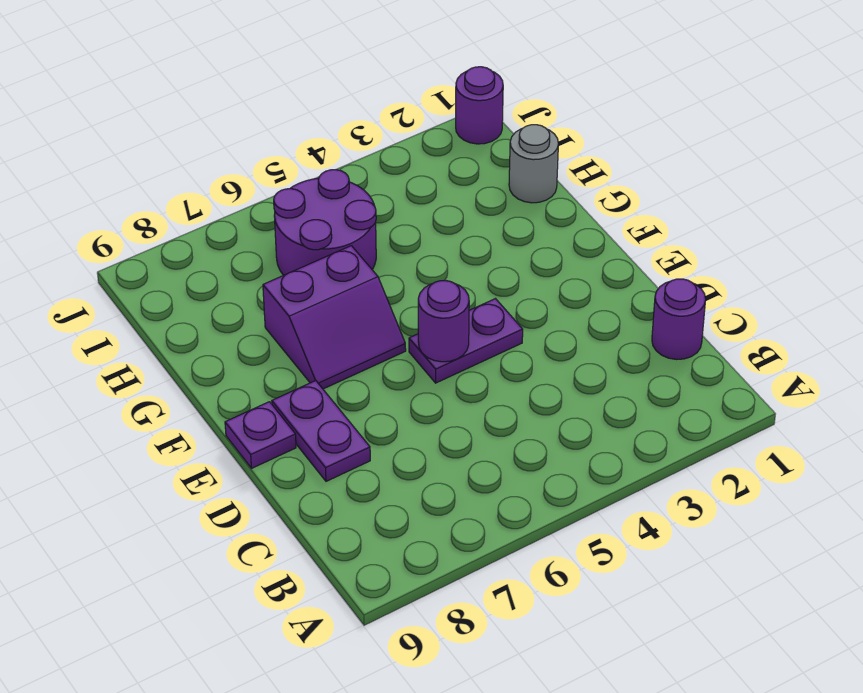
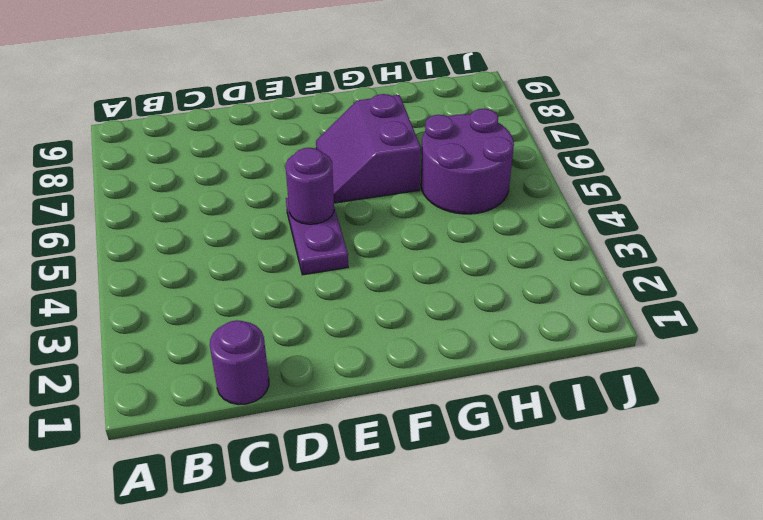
none -> purple plate D8:E8 level 1
none -> purple plate E9 level 1

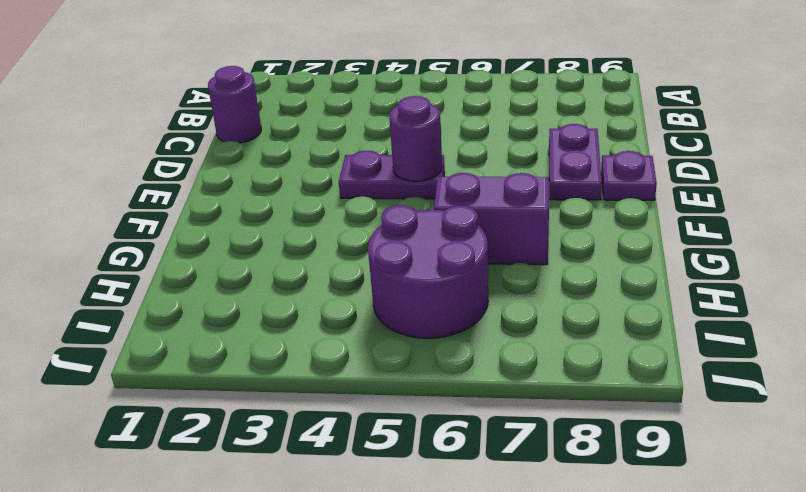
none -> grey round brick H1 level 1
none -> purple round brick J1 level 1

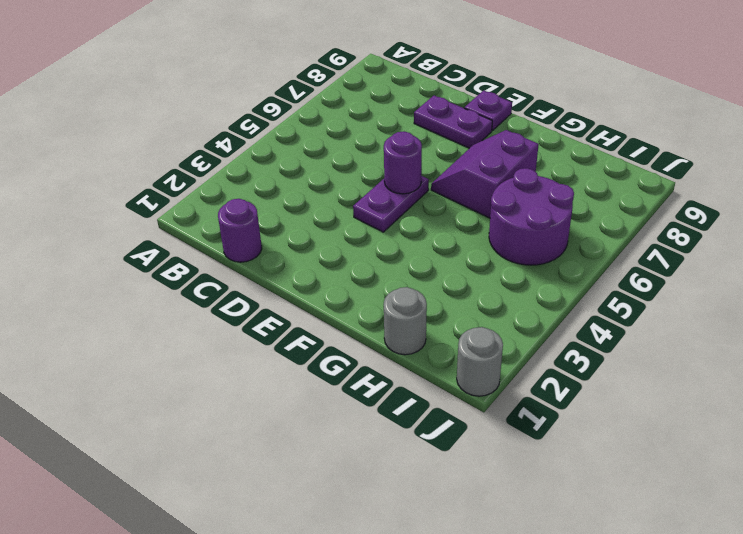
grey round brick J1 level 1 -> purple round brick J1 level 1

